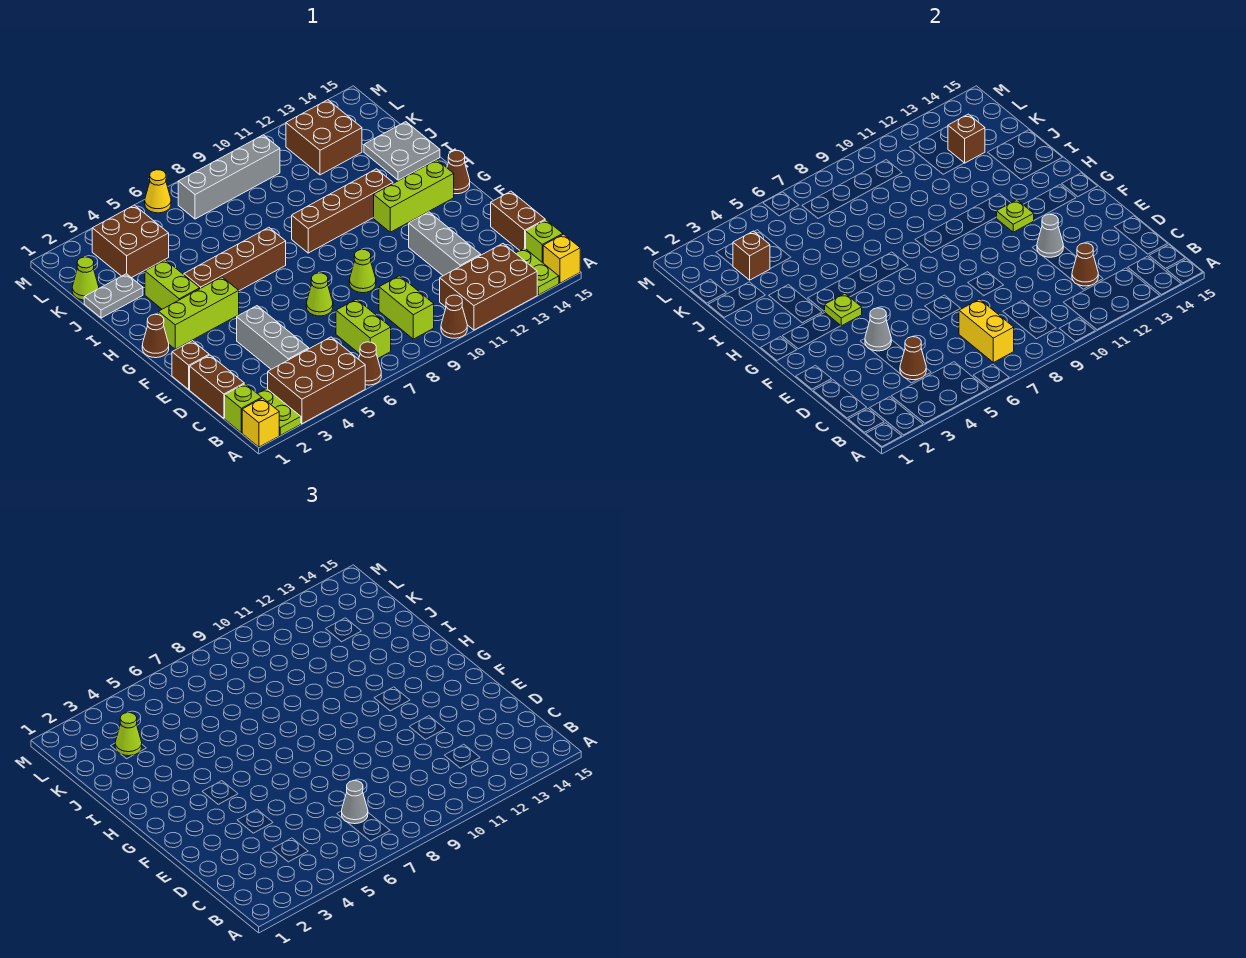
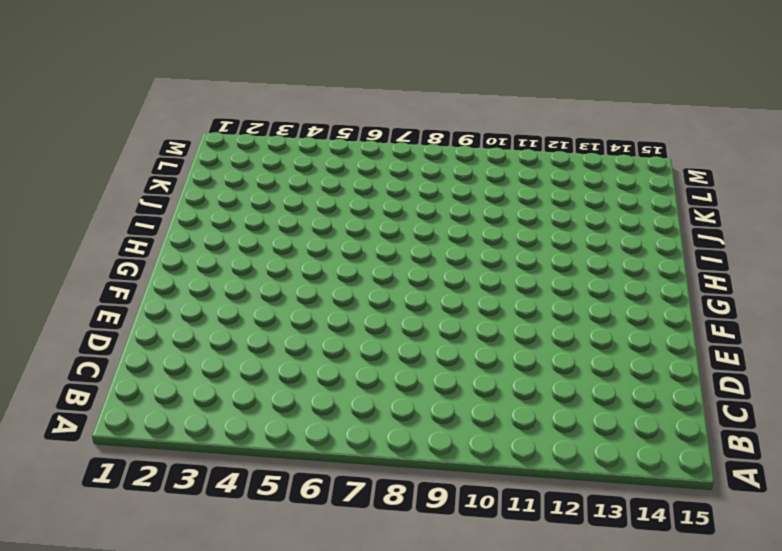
none -> yellow brick A1 level 1
none -> lime plate A2:B2 level 1
none -> brown brick A3:B5 level 1
none -> brown cone A6 level 1

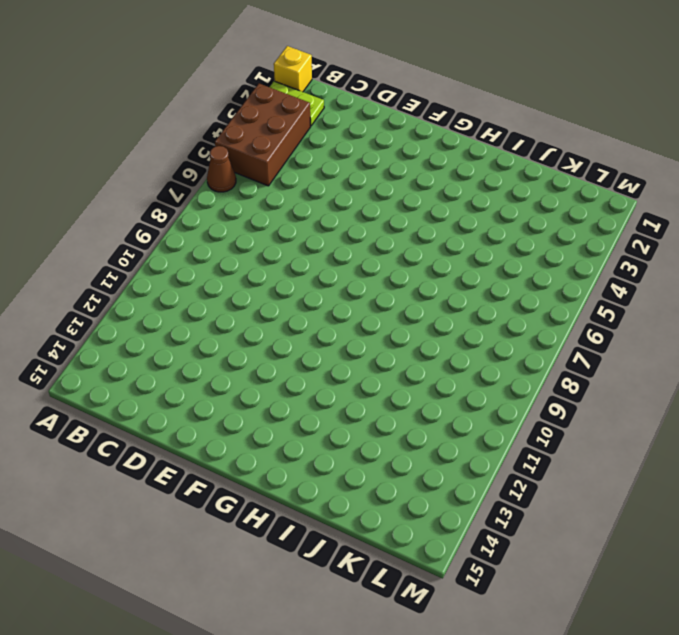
none -> brown cone A10 level 1
none -> brown brick A11:B13 level 1
none -> lime plate A14:B14 level 1
none -> yellow brick A15 level 1

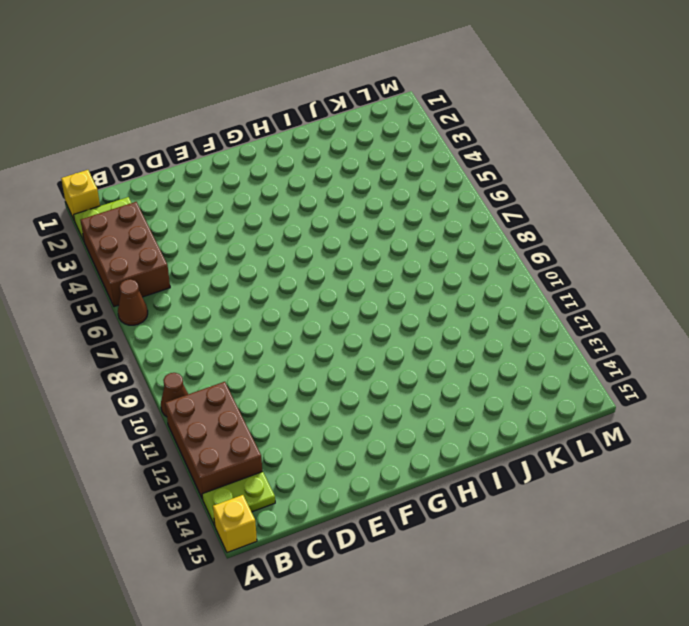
none -> lime brick B1 level 1
none -> lime brick B7:C7 level 1
none -> lime brick B9:C9 level 1
none -> lime brick B15 level 1

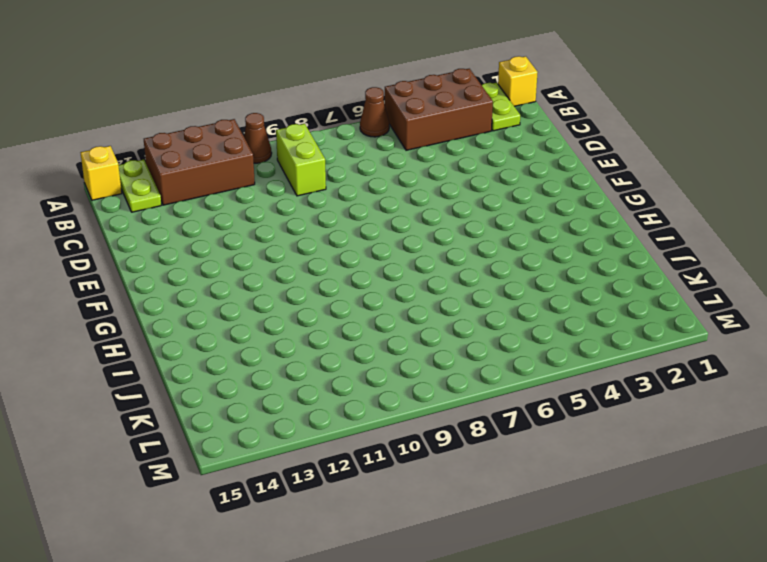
none -> lime brick B1 level 1
none -> lime brick B7:C7 level 1
none -> lime brick B15 level 1
none -> brown brick C1:D1 level 1

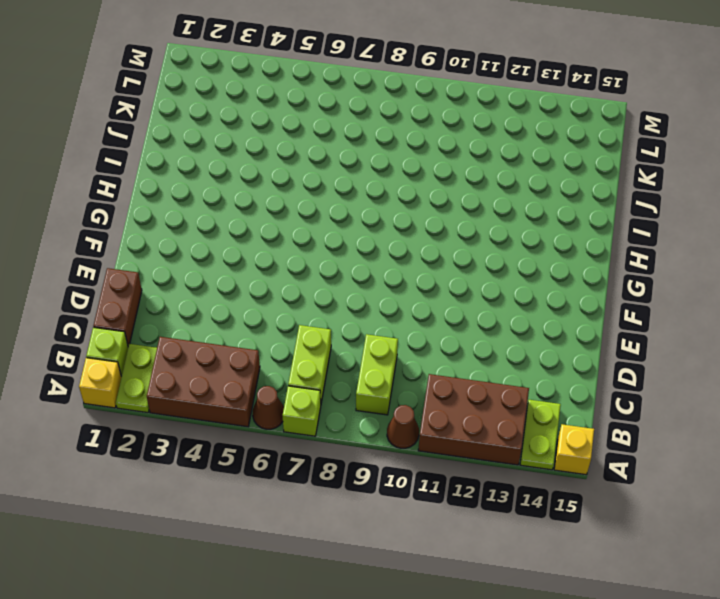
lime brick A7 level 1 -> lime brick B15 level 1
none -> grey brick C4:E4 level 1
none -> grey brick C12:E12 level 1
none -> brown brick C15:D15 level 1
none -> brown brick E1 level 1

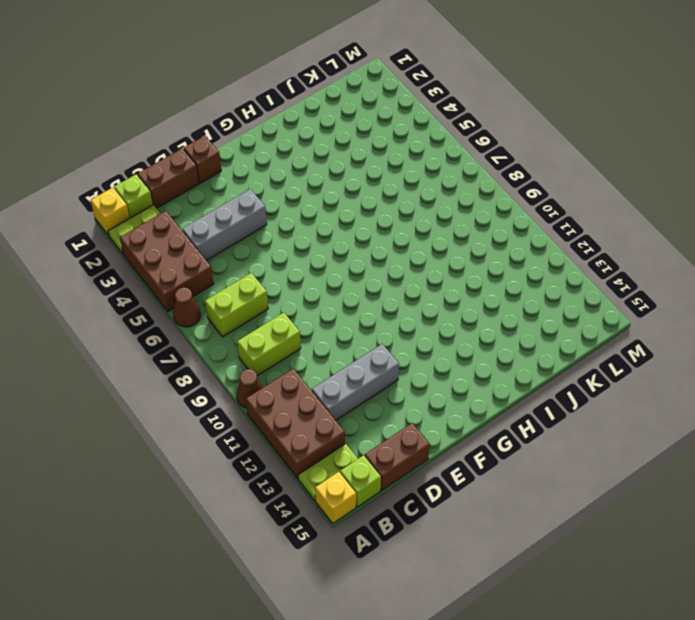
none -> lime cone E7 level 1
none -> lime cone E9 level 1
none -> brown cone G1 level 1
none -> lime brick G2:G4 level 1

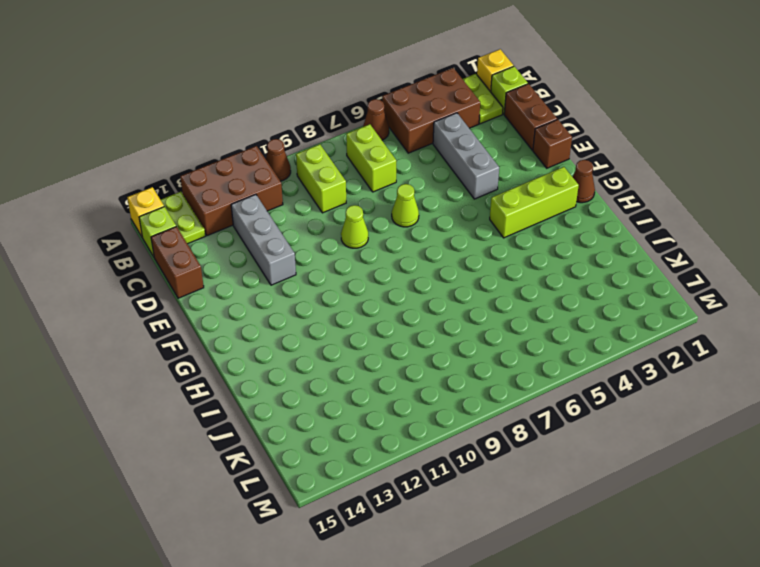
none -> lime brick G12:G14 level 1
none -> brown cone G15 level 1
none -> lime brick H3:I3 level 1
none -> brown brick H4:H7 level 1

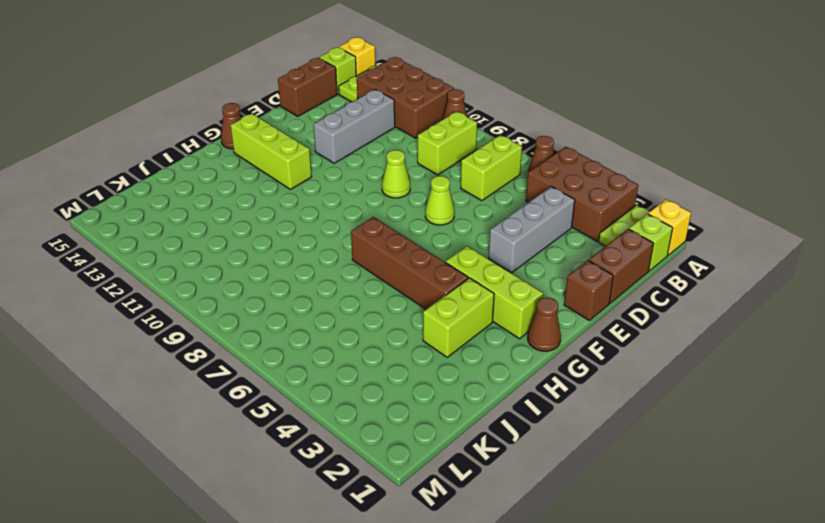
none -> brown brick H9:H12 level 1
none -> grey plate I14:J15 level 1
none -> grey plate J1:J2 level 1
none -> lime cone K1 level 1

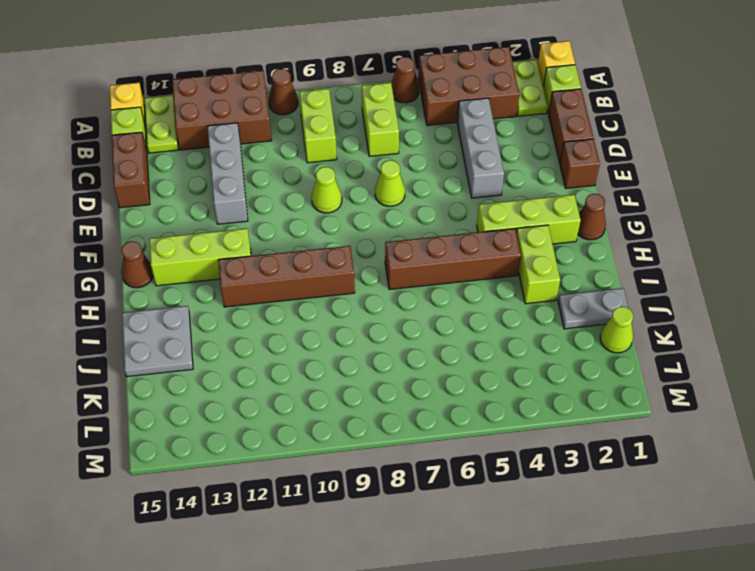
none -> brown brick K3:L4 level 1
none -> brown brick K12:L13 level 1
none -> grey brick L7:L10 level 1
none -> yellow cone M6 level 1

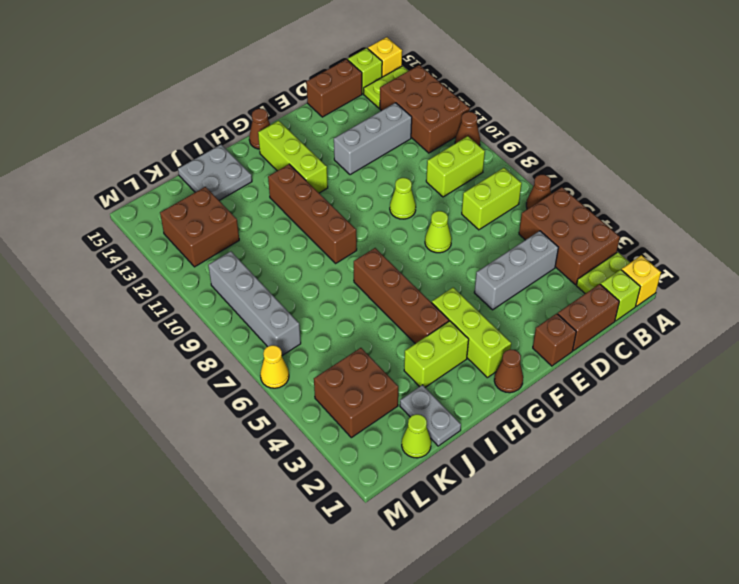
none -> yellow brick B7:C7 level 2
none -> brown cone C4 level 2
none -> brown cone C12 level 2
none -> grey cone E4 level 2

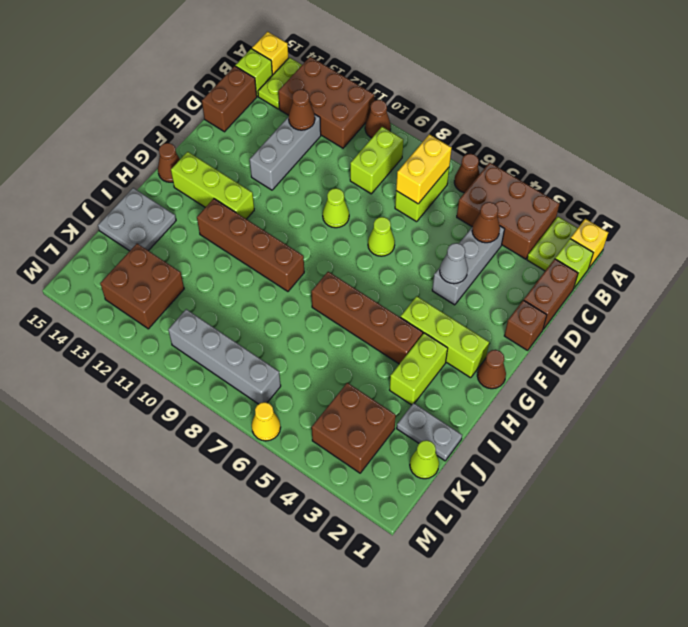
none -> grey cone E12 level 2
none -> lime plate G4 level 2
none -> lime plate G12 level 2
none -> brown brick K3 level 2

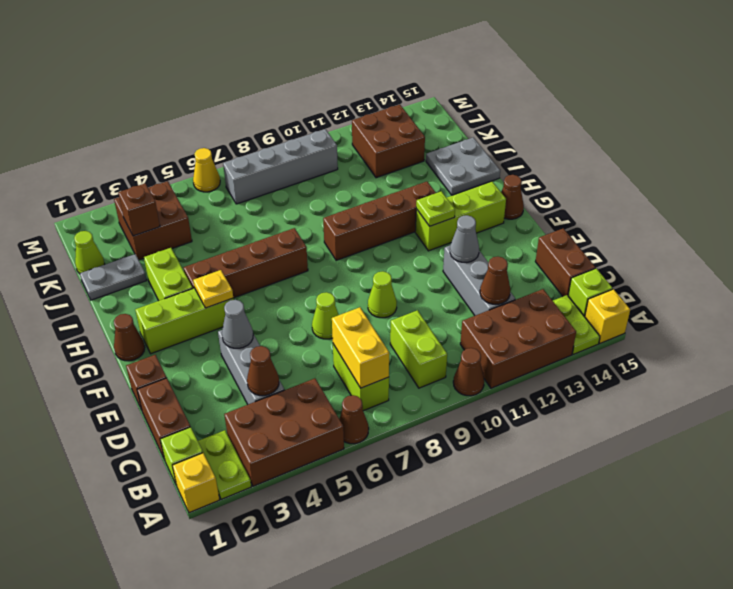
yellow plate G4 level 2 -> lime plate G4 level 2
none -> brown brick K13 level 2
none -> grey cone C7 level 3
none -> lime cone K3 level 3

